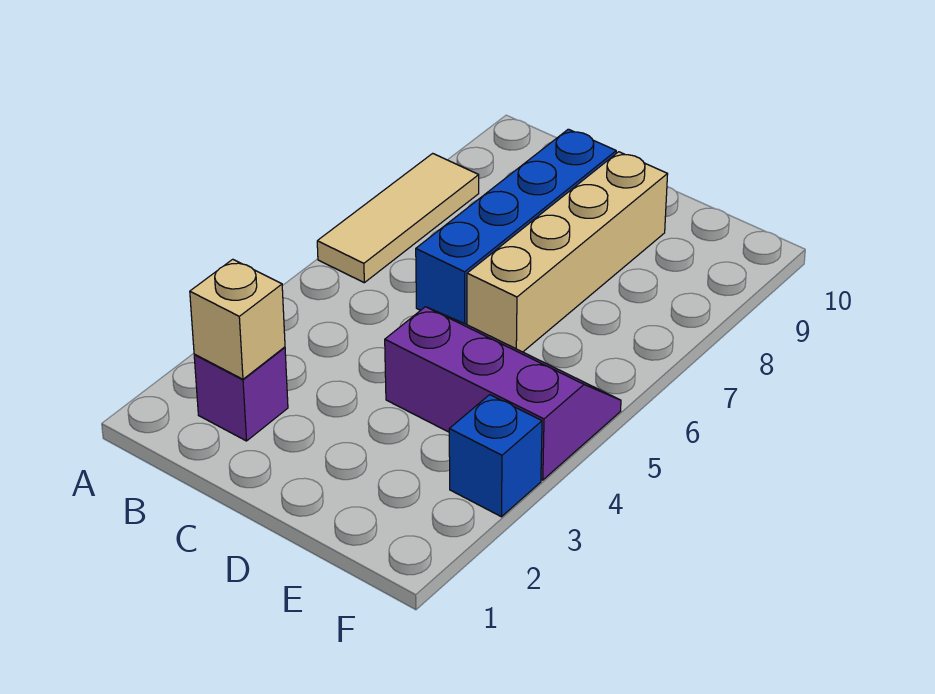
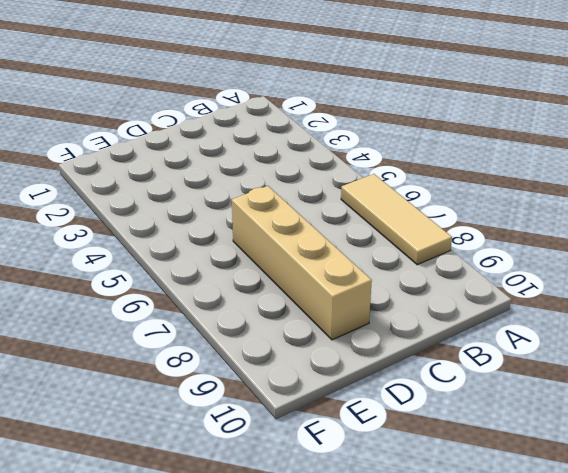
none -> purple brick B2 level 1
none -> blue brick C6:C9 level 1

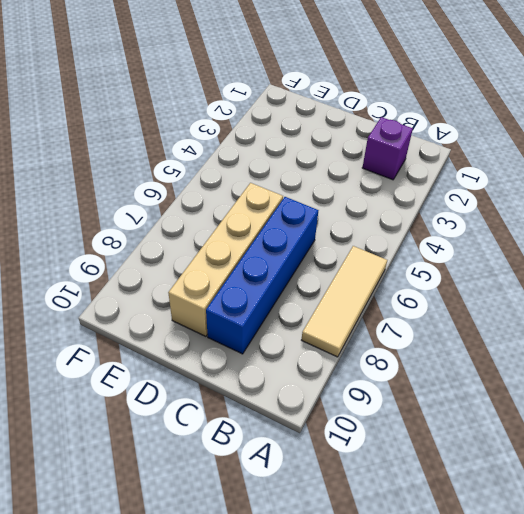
none -> purple slope D4:F5 level 1 top 4
none -> blue brick F3 level 1

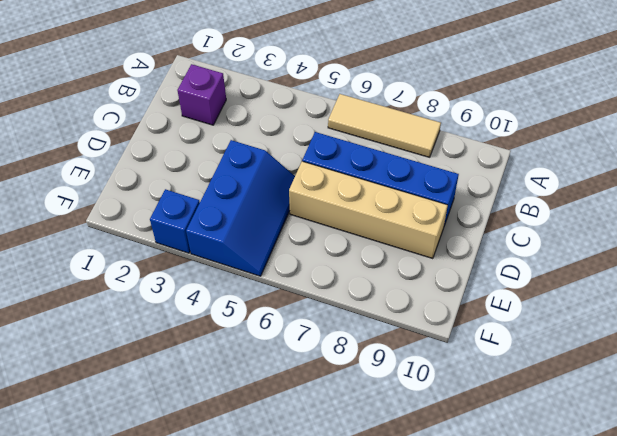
blue slope D4:F5 level 1 top 4 -> purple slope D4:F5 level 1 top 4
none -> tan brick B2 level 2

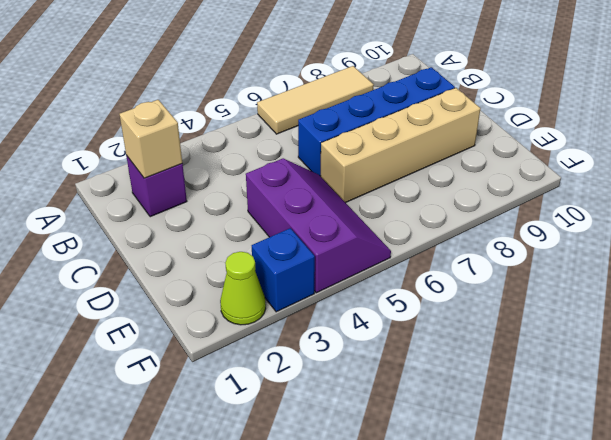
lime cone F2 level 1 -> none

